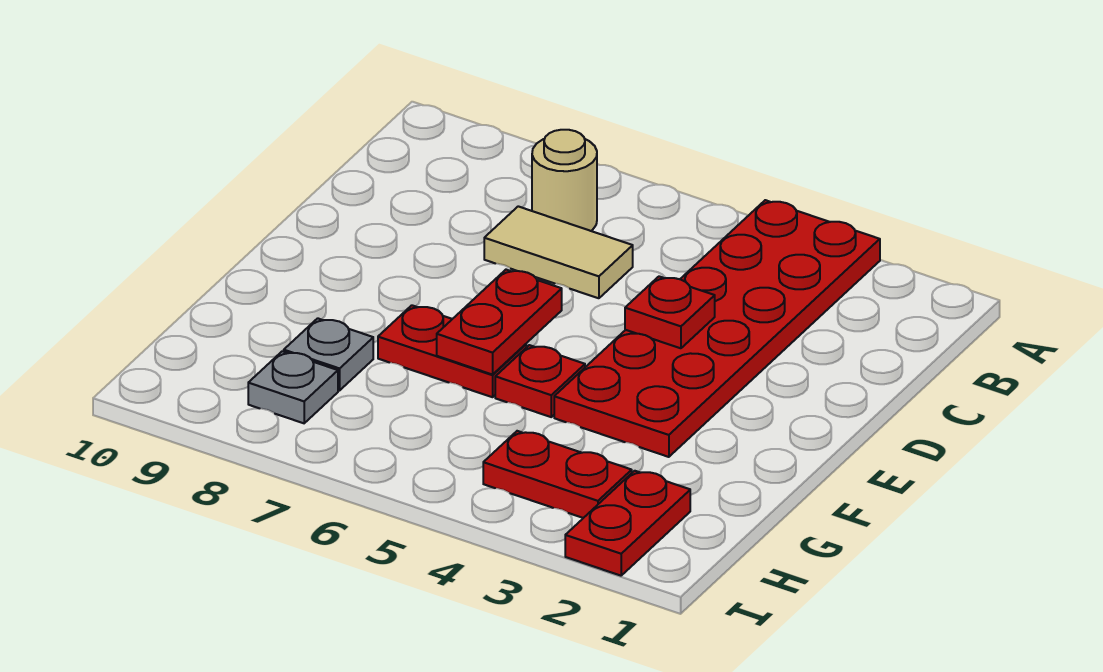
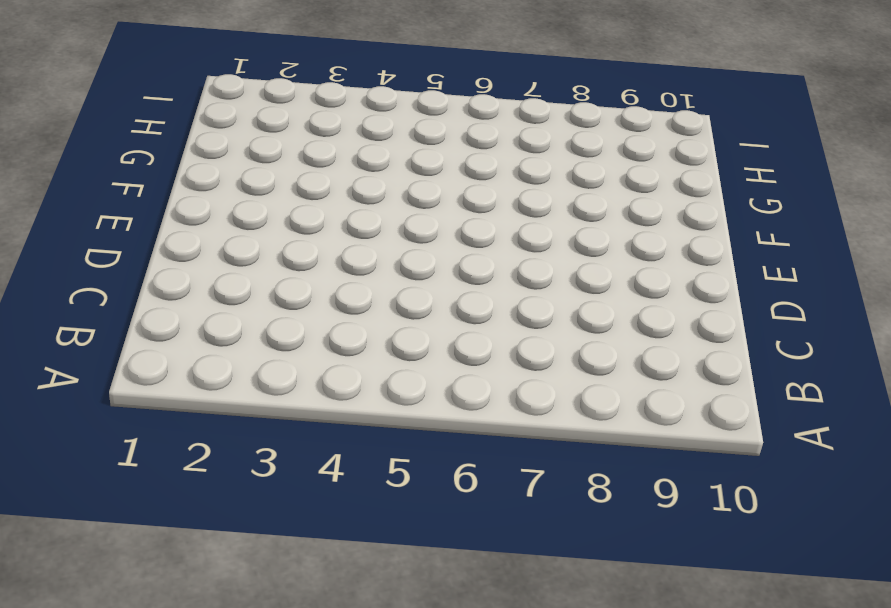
none -> red plate A3:F4 level 1
none -> tan round brick B7 level 1

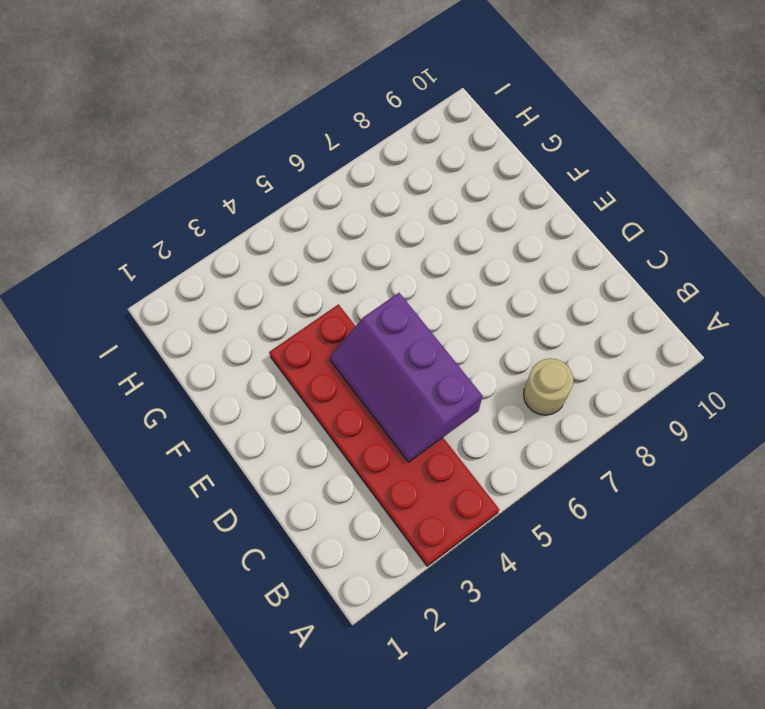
purple slope C4:E5 level 2 top 5 -> red plate D4 level 2
none -> tan tile C6:C7 level 1
none -> red plate F5 level 1

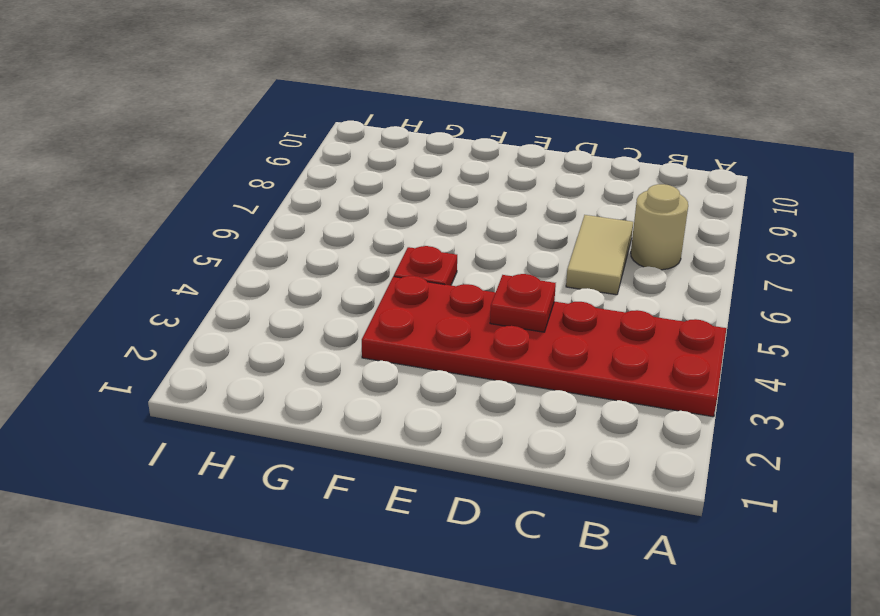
none -> red plate F6:F7 level 1
none -> grey plate G8 level 1

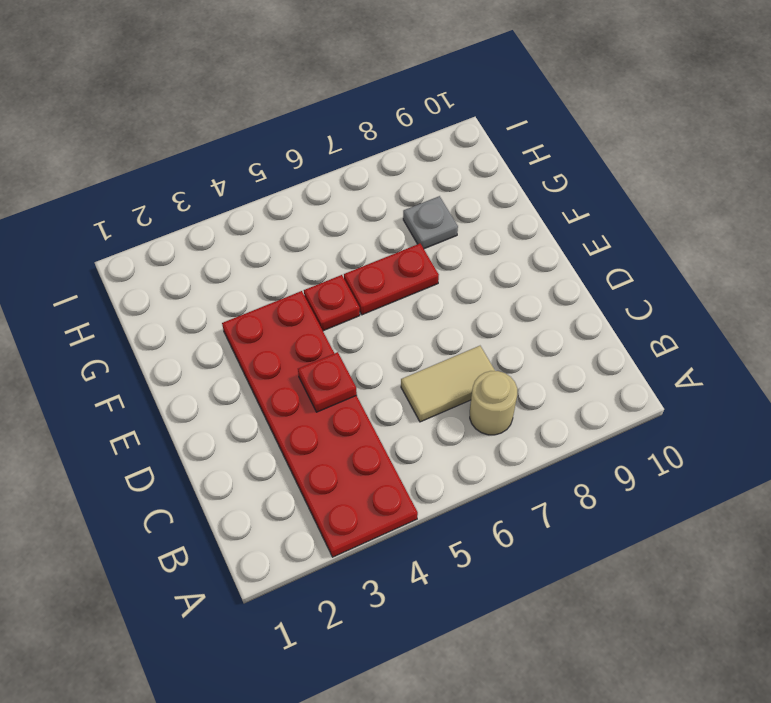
none -> red plate H2:I2 level 1
none -> red plate H3:H4 level 1

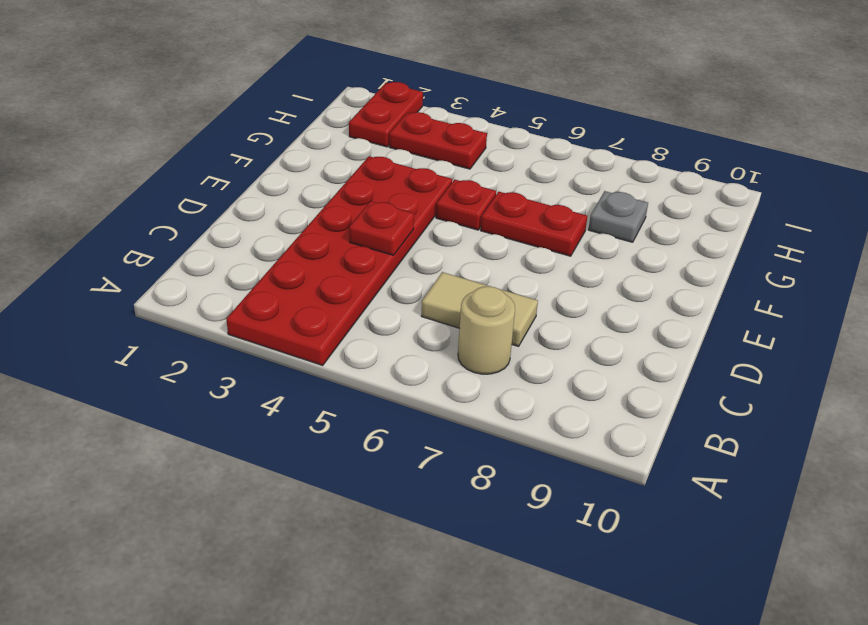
none -> grey plate H8 level 1
none -> red plate E6:F6 level 2

